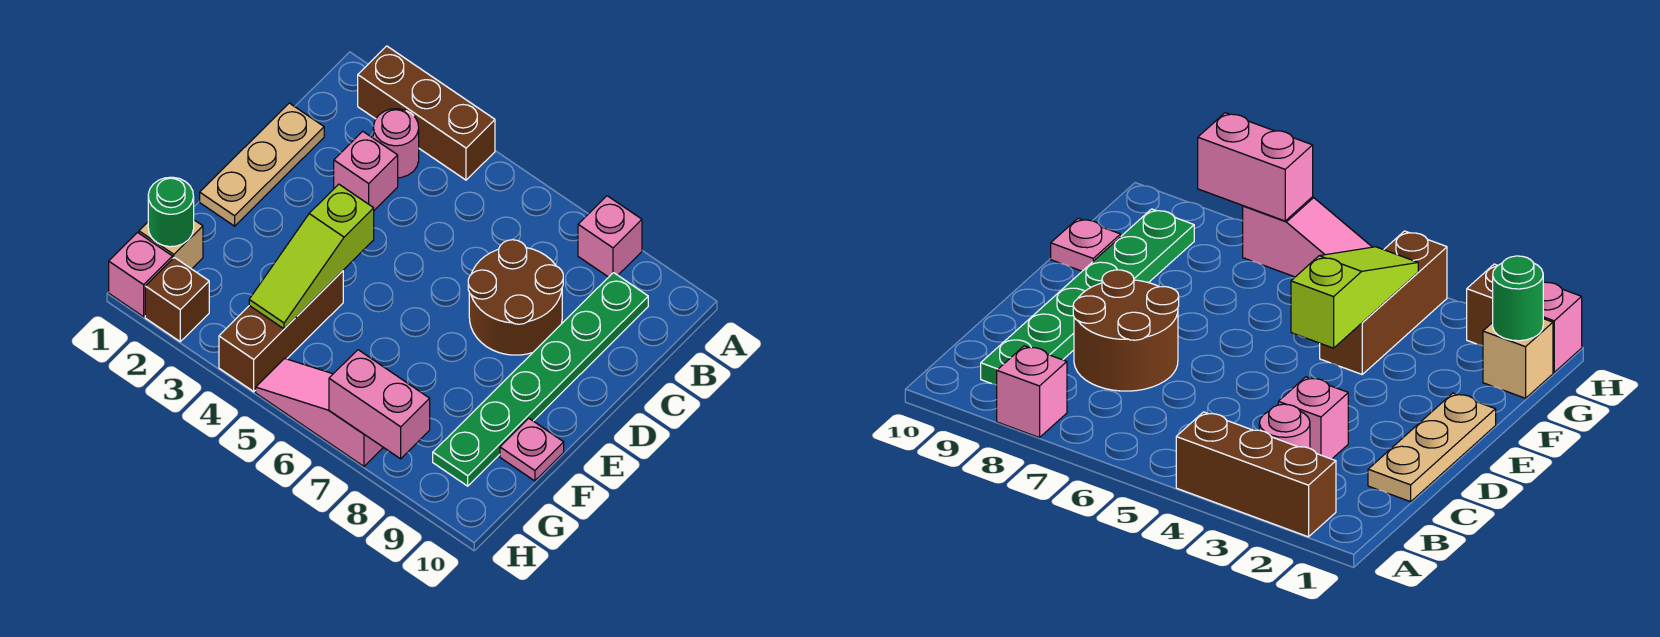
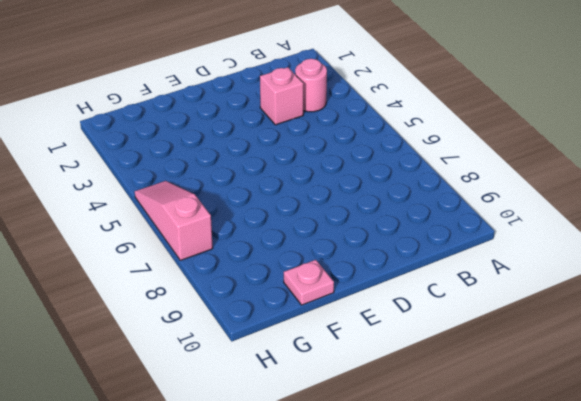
none -> brown brick A2:A4 level 1
none -> pink brick A8 level 1
none -> green plate B9:G9 level 1

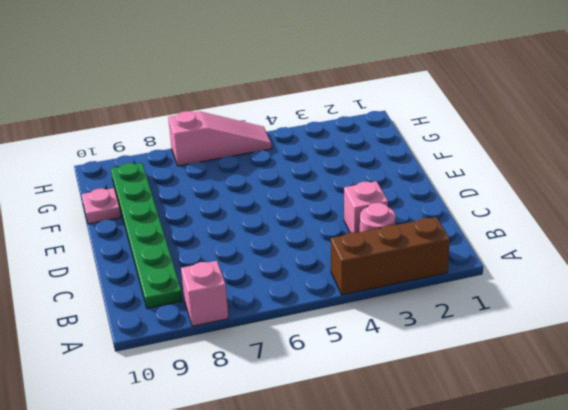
none -> tan plate C1:E1 level 1
none -> brown round brick C7:D8 level 1
none -> brown brick F4:H4 level 1

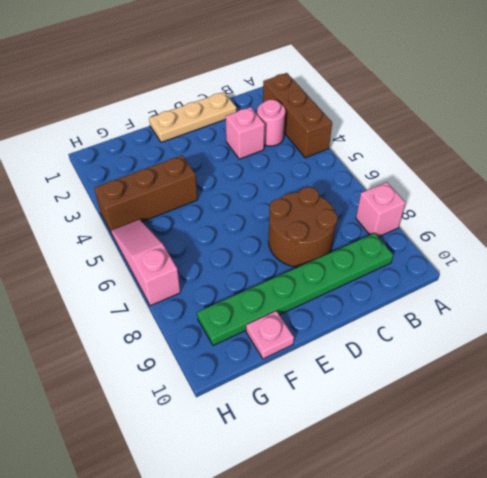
none -> tan brick G1 level 1
none -> pink brick H1 level 1
none -> brown brick H2 level 1

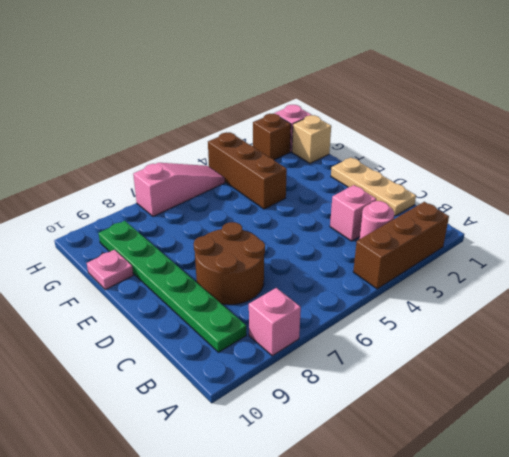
none -> lime slope E4:G4 level 2 top E
none -> green round brick G1 level 2
none -> pink brick H7:H8 level 2

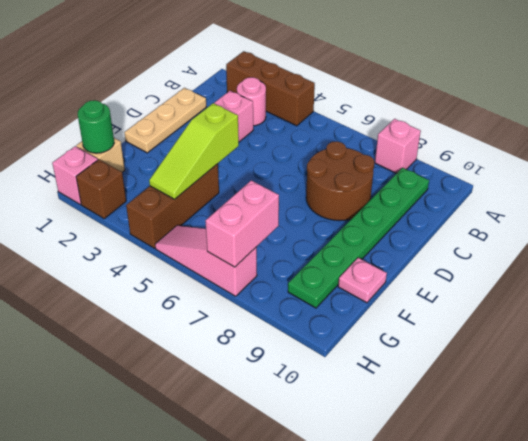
pink brick G7:H7 level 2 -> pink brick H7:H8 level 2

